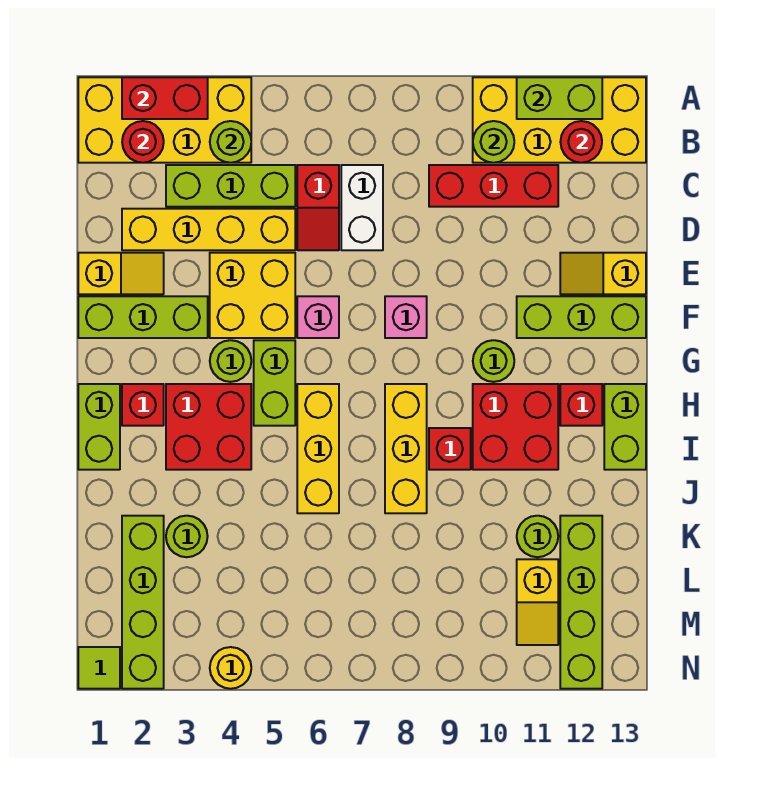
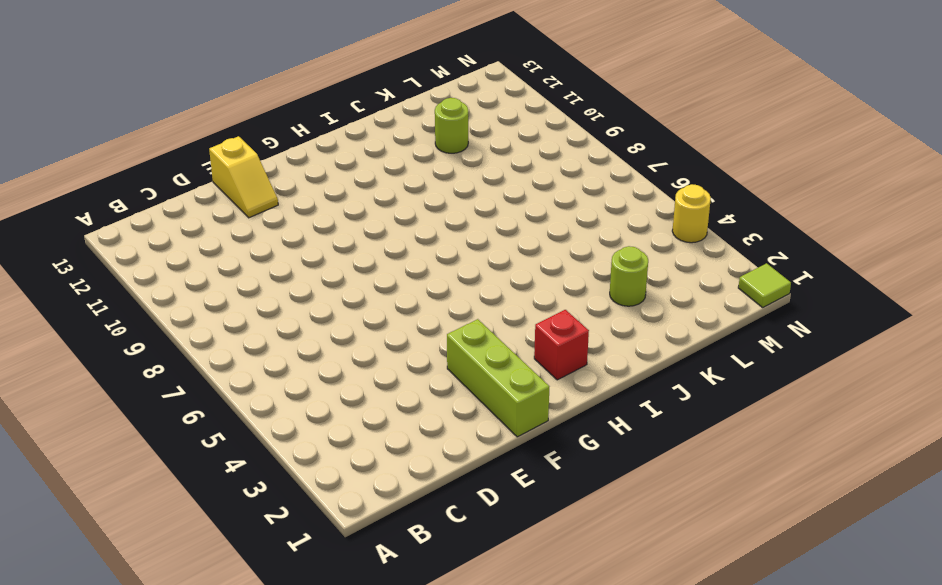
none -> yellow brick A1:B4 level 1
none -> yellow brick A10:B13 level 1
none -> lime brick C3:C5 level 1
none -> red slope C6:D6 level 1 top C

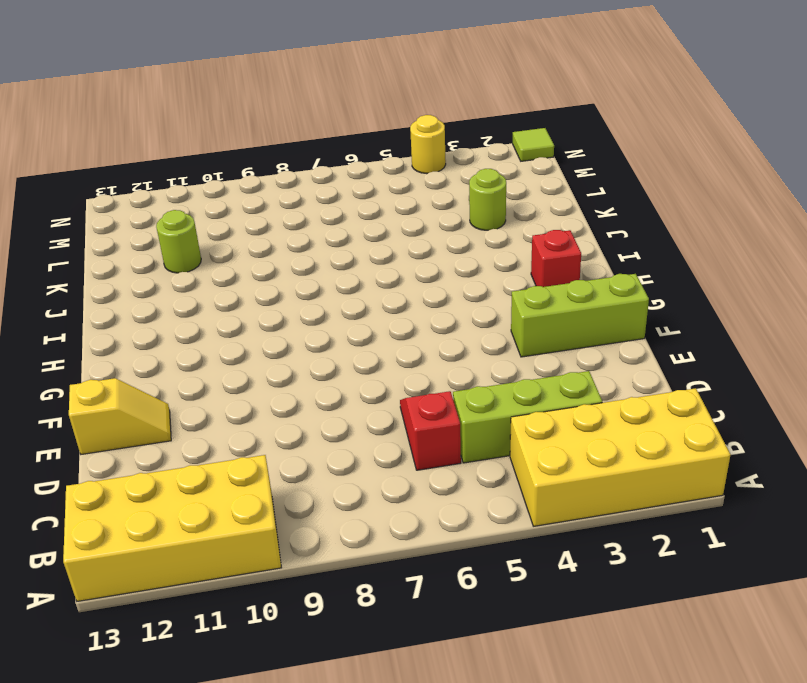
none -> white brick C7:D7 level 1
none -> red brick C9:C11 level 1
none -> yellow brick D2:D5 level 1
none -> yellow slope E1:E2 level 1 top 1

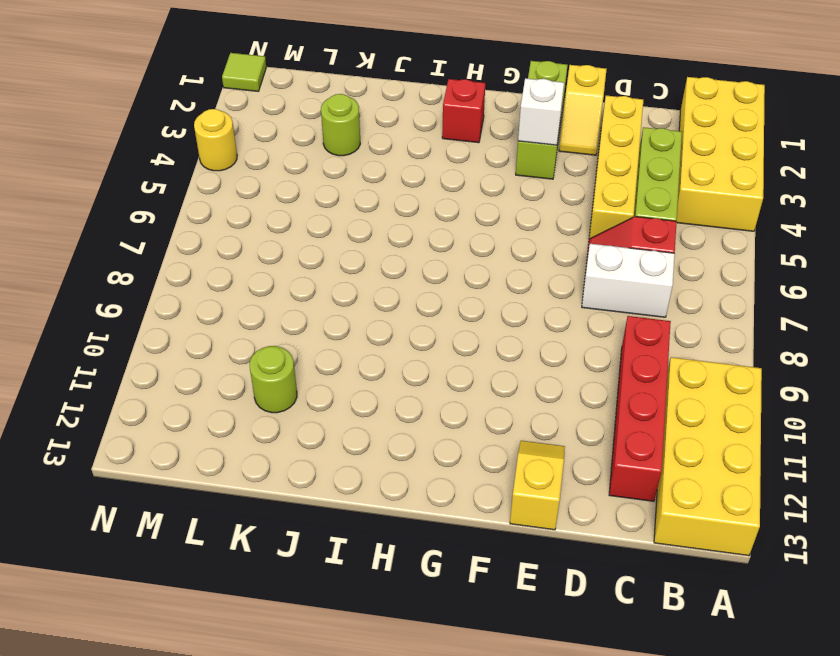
red brick C9:C12 level 1 -> red brick C9:C11 level 1
white brick F3 level 2 -> none
none -> yellow brick E4:F5 level 1
none -> pink brick F6 level 1
none -> pink brick F8 level 1
none -> lime brick F11:F13 level 1

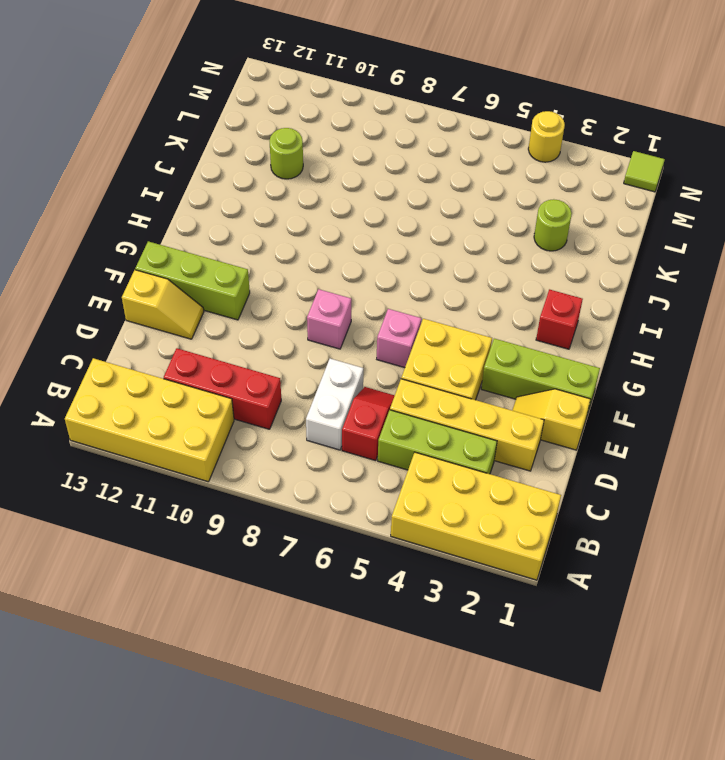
none -> lime round brick G4 level 1
none -> lime brick G5:H5 level 1
none -> lime round brick G10 level 1
none -> lime brick H1:I1 level 1

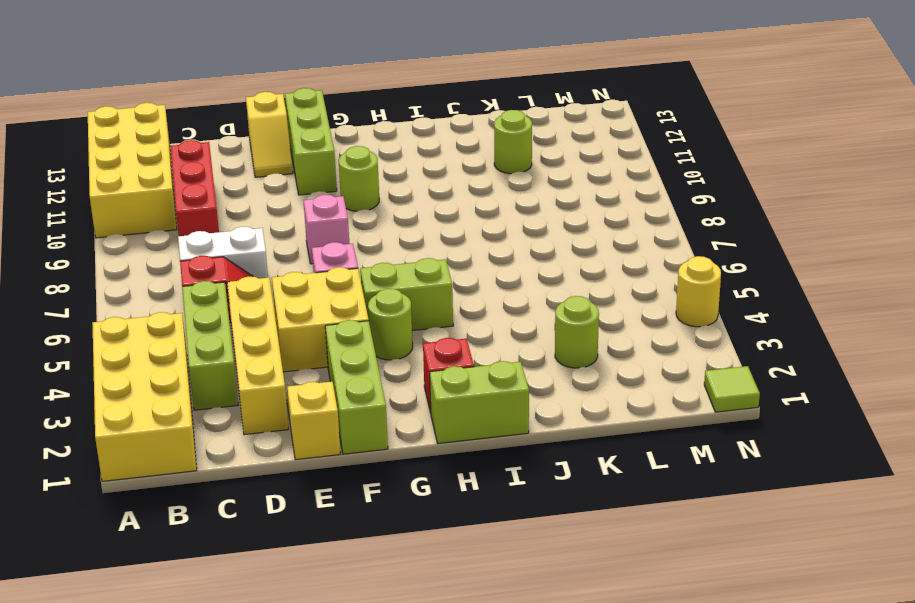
none -> red brick H3:I4 level 1
none -> yellow brick H6:J6 level 1
none -> yellow brick H8:J8 level 1
none -> red brick H10:I11 level 1

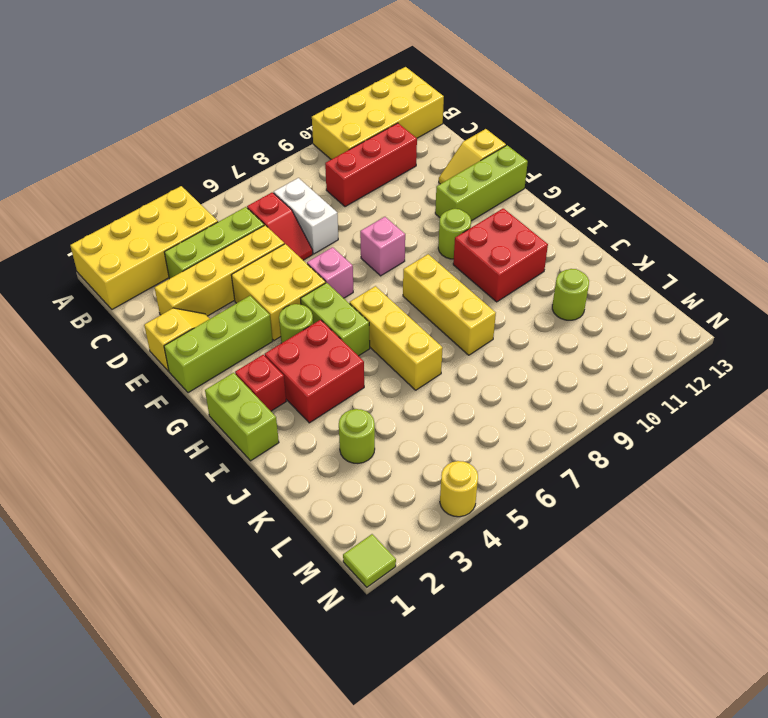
none -> red brick H12 level 1
none -> lime brick H13:I13 level 1
none -> red brick I9 level 1
none -> lime brick K2:N2 level 1

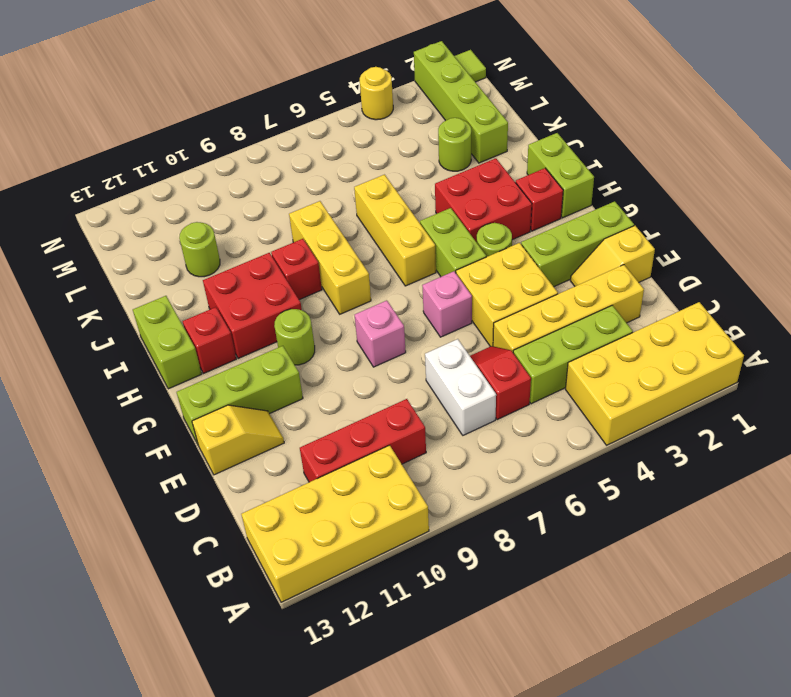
none -> lime brick K12:N12 level 1
none -> yellow slope L11:M11 level 1 top L
none -> red brick A2:A3 level 2
none -> lime brick A11:A12 level 2

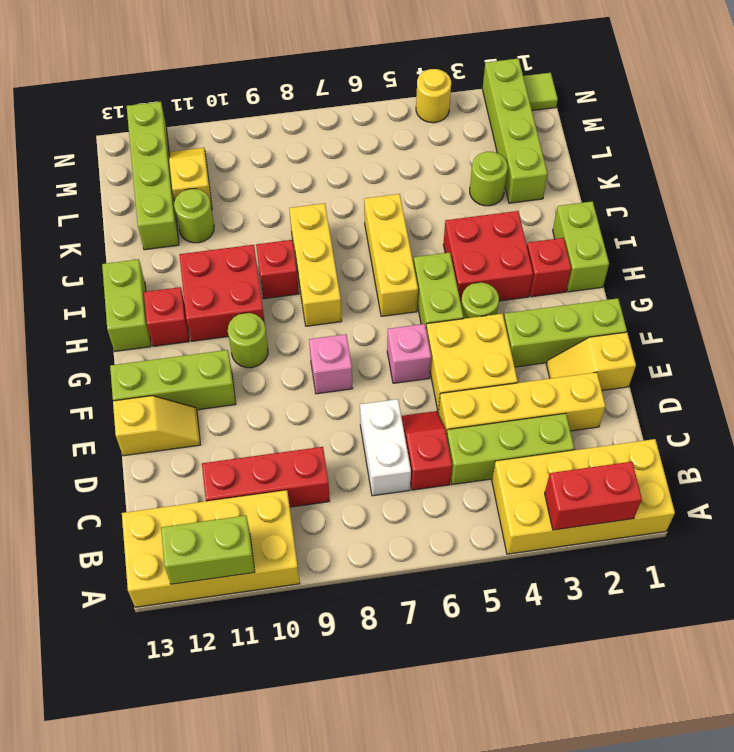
none -> red round brick B2 level 2
none -> lime round brick B4 level 2
none -> lime round brick B10 level 2
none -> red round brick B12 level 2

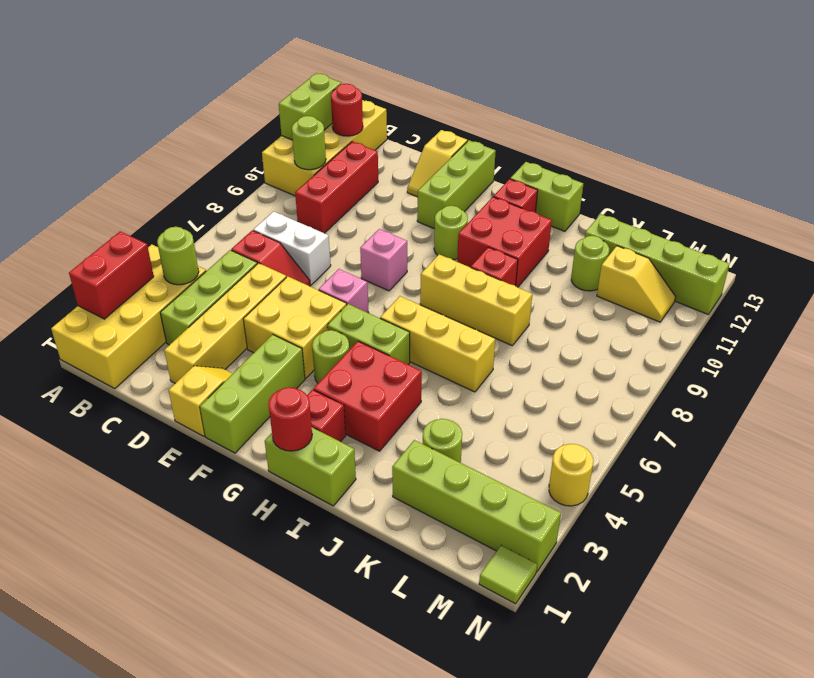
red round brick H1 level 2 -> red round brick B2 level 2

